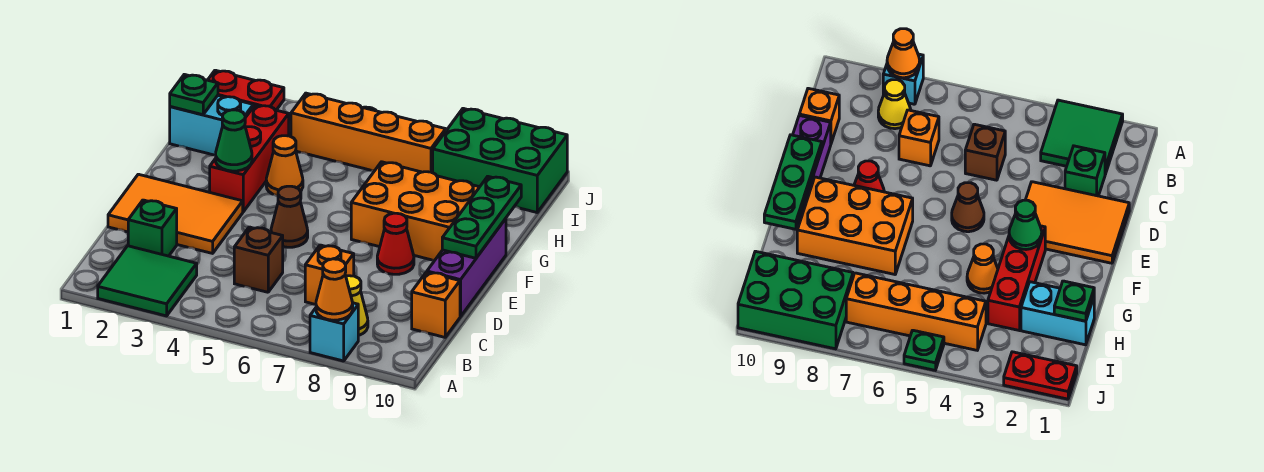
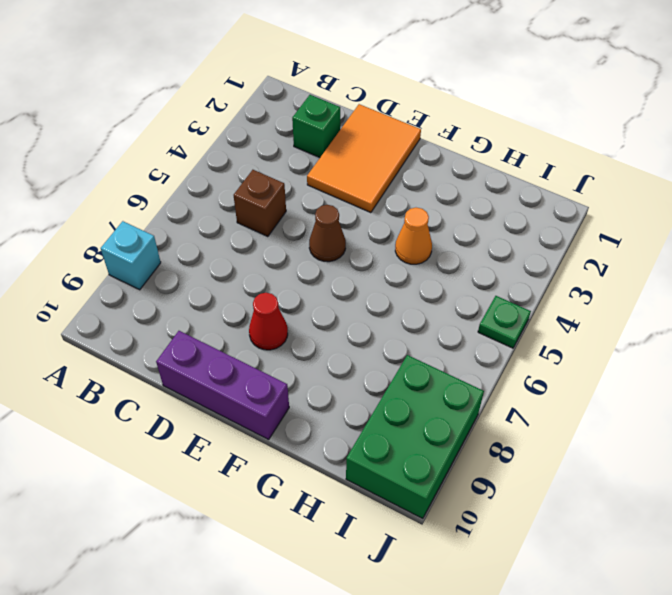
none -> green tile A2:B3 level 1
none -> yellow cone B8 level 1
none -> orange brick C7 level 1

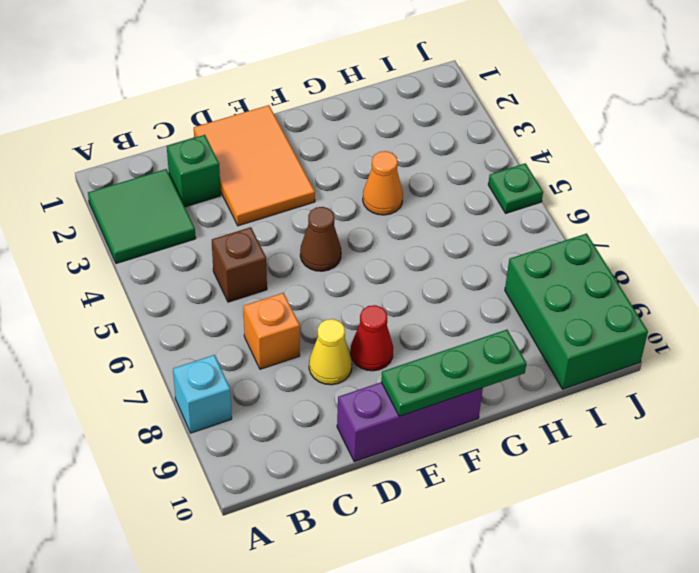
yellow cone D8 level 1 -> yellow cone B8 level 1
none -> orange brick C10 level 1
none -> red brick F3:H3 level 1
none -> orange brick F7:G9 level 1

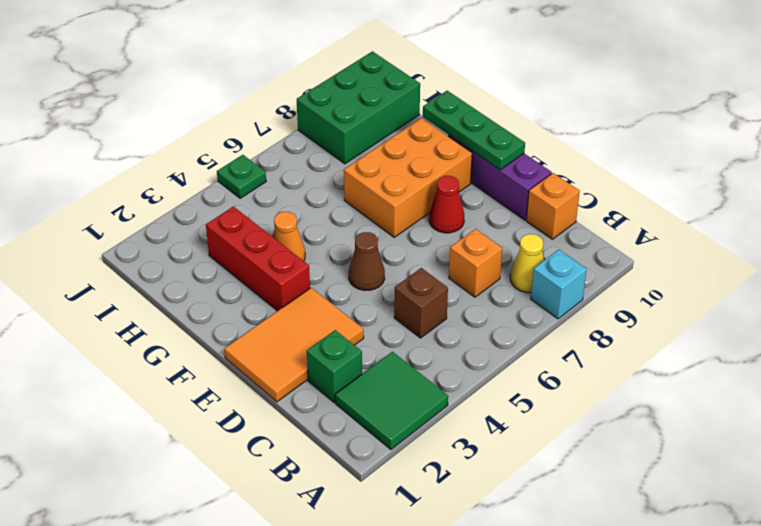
none -> cyan brick H1:H2 level 1
none -> orange brick I4:I7 level 1
none -> red plate J1:J2 level 1

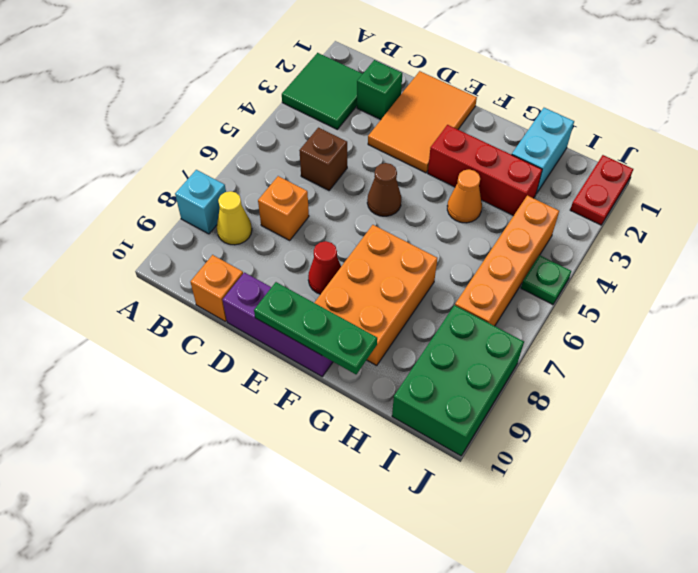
none -> orange cone A8 level 2
none -> green cone F3 level 2
none -> green plate H1 level 2

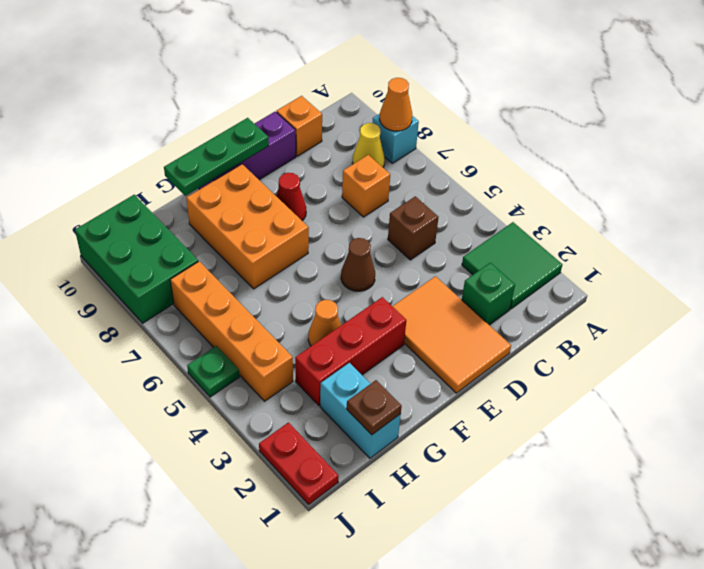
brown plate H1 level 2 -> green plate H1 level 2
none -> green cone F3 level 2

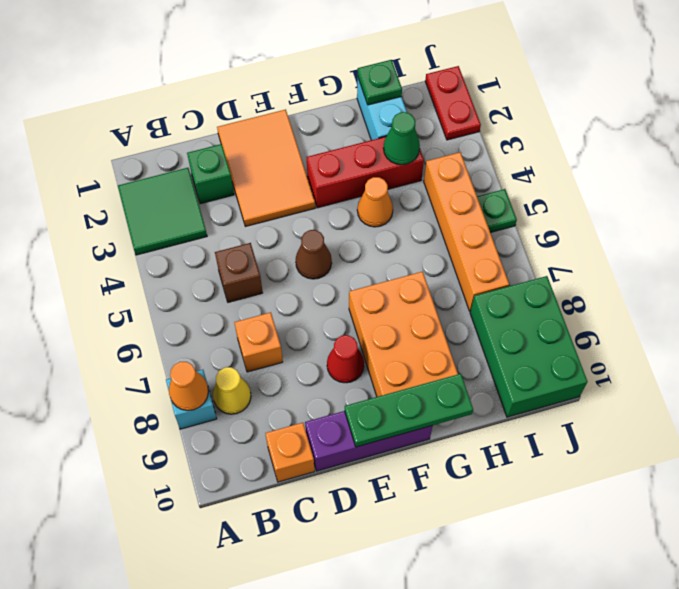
green cone H3 level 2 -> green cone F3 level 2

